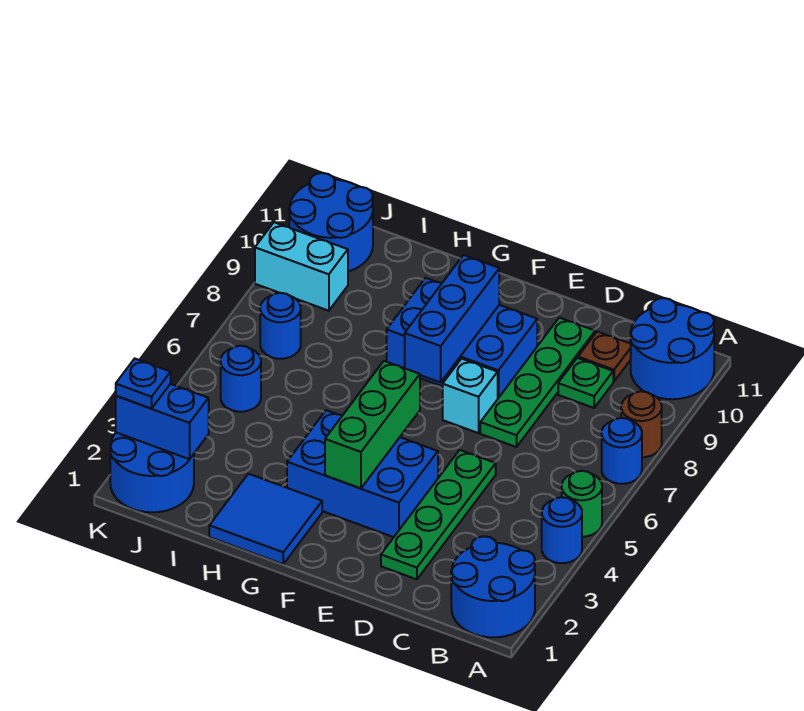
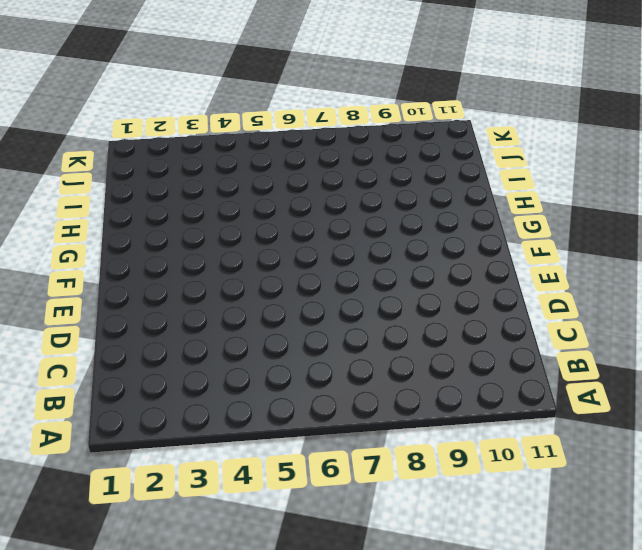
none -> blue round brick A1:B2 level 1
none -> blue round brick A4 level 1
none -> green round brick A5 level 1

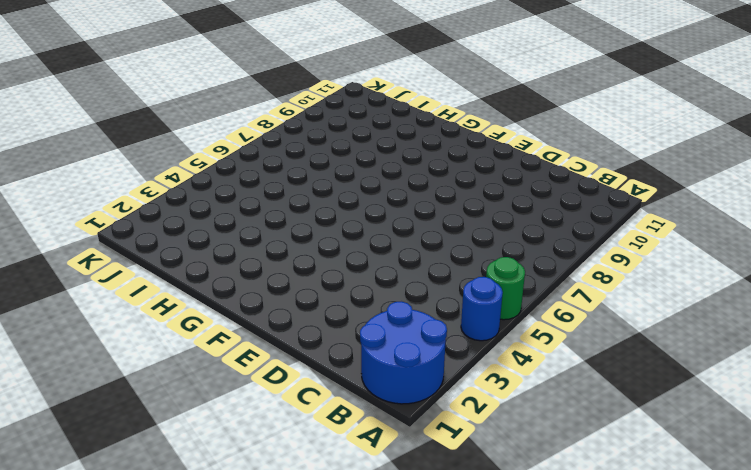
none -> blue round brick A7 level 1
none -> brown round brick A8 level 1
none -> blue round brick A10:B11 level 1

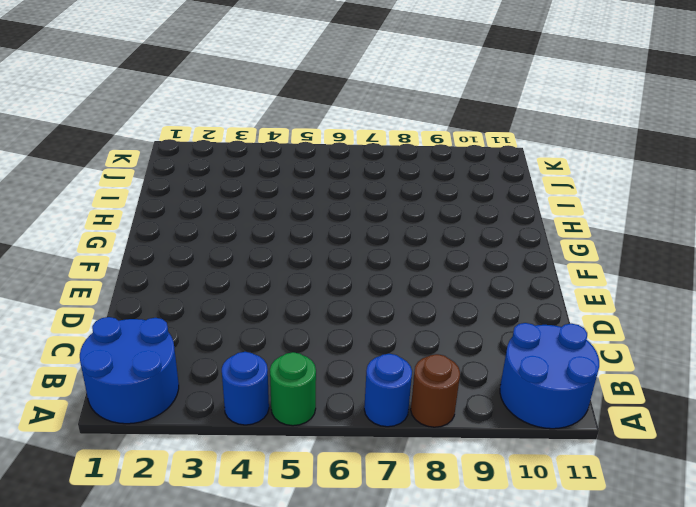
none -> green plate C9 level 1
none -> brown plate C10 level 1
none -> green plate D2:D5 level 1

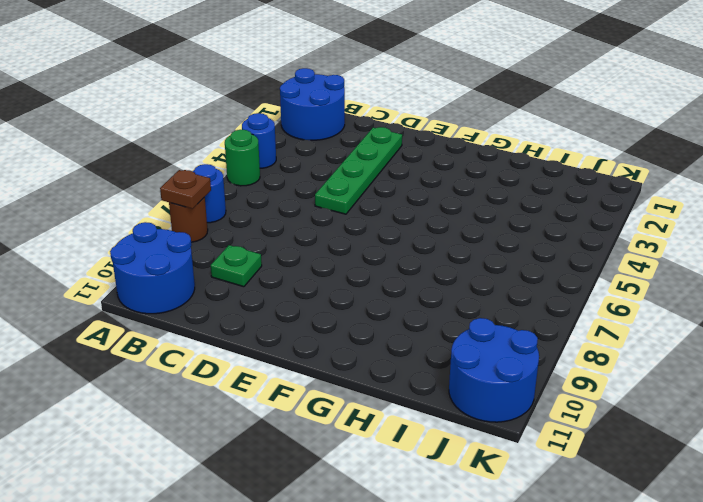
brown plate A8 level 2 -> brown plate C10 level 1
none -> green plate D7:D10 level 1
none -> blue brick E3:G4 level 1
none -> cyan brick E7 level 1

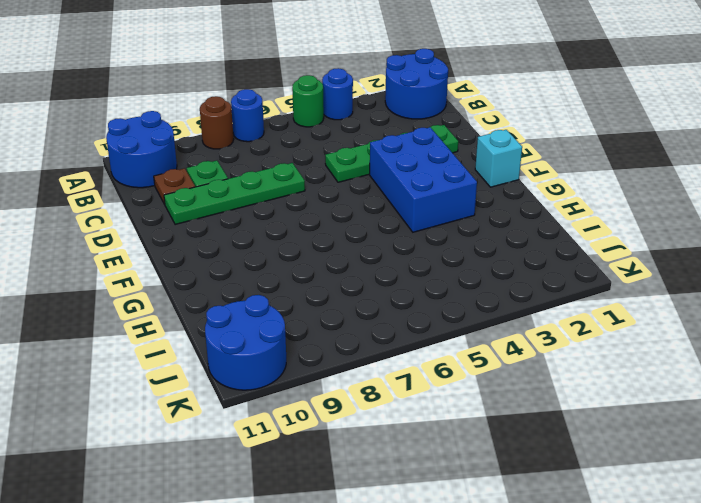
cyan brick F1 level 1 -> cyan brick E7 level 1
none -> blue brick E8:G9 level 1
none -> blue tile G1:H2 level 1
none -> blue round brick J1:K2 level 1

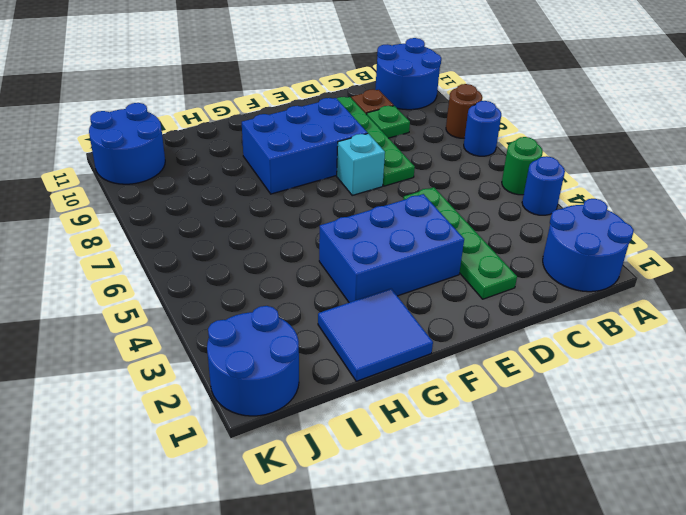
none -> blue round brick J5 level 1
none -> blue round brick J7 level 1
none -> cyan brick J9:K9 level 1

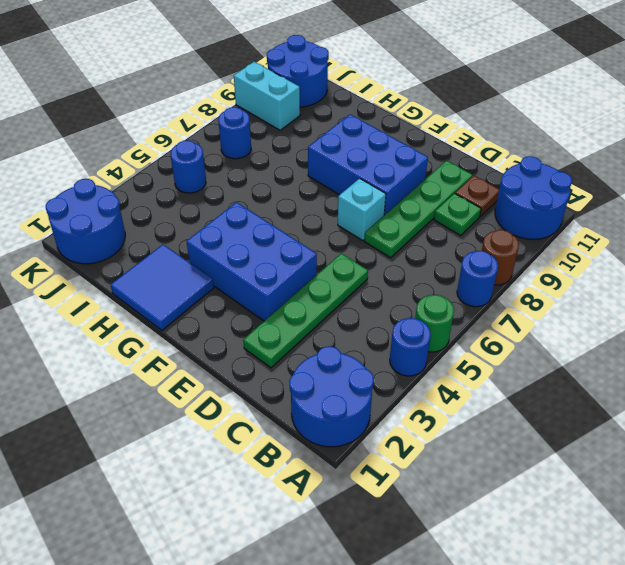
none -> green brick F3:F5 level 2
none -> blue brick F7:F9 level 2
none -> blue brick J2:K2 level 2

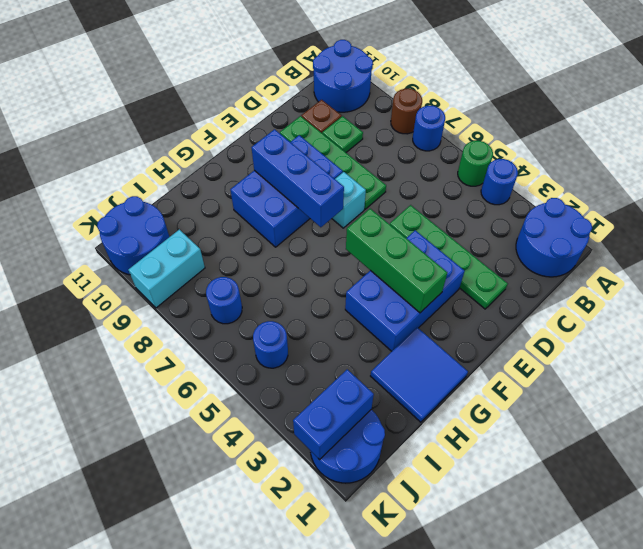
none -> blue plate K2 level 3

